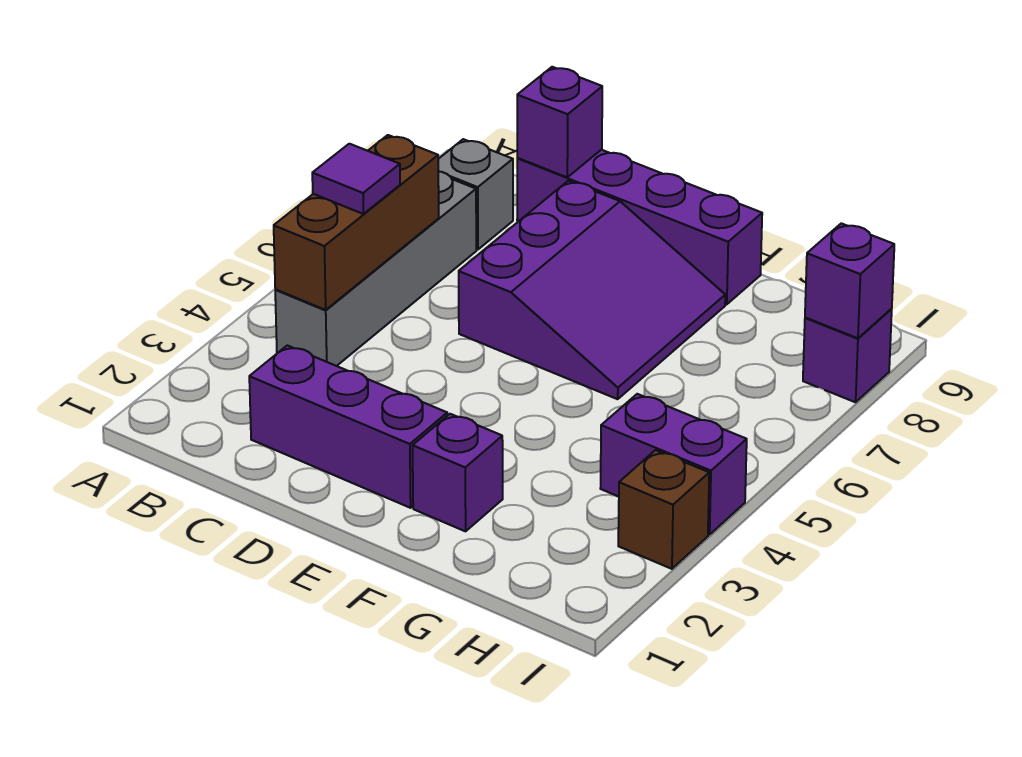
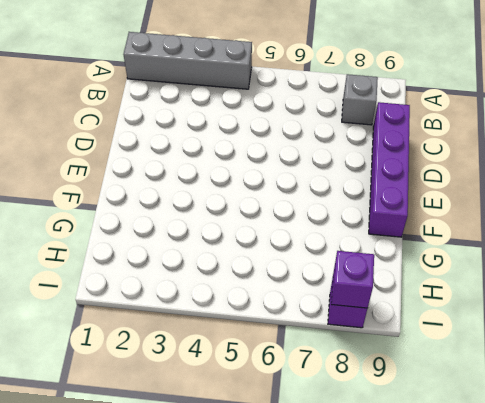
grey brick A1:A4 level 1 -> grey brick B4:B7 level 1
none -> purple brick C2:E2 level 1
none -> purple slope D6:F8 level 1 top D
none -> purple brick F2 level 1

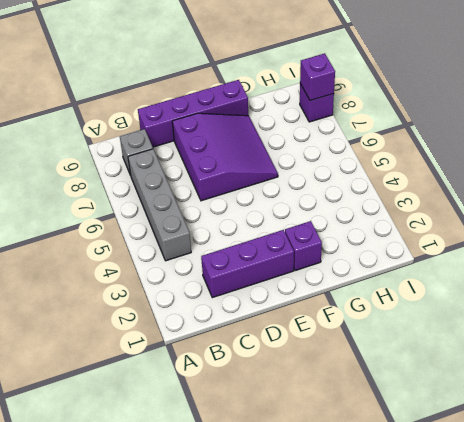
none -> purple brick H4:I4 level 1
none -> brown brick I3 level 1
none -> brown brick B4:B6 level 2

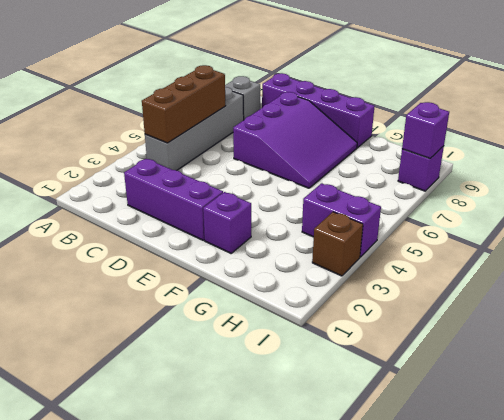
none -> purple brick C9 level 2
none -> purple tile B5 level 3

